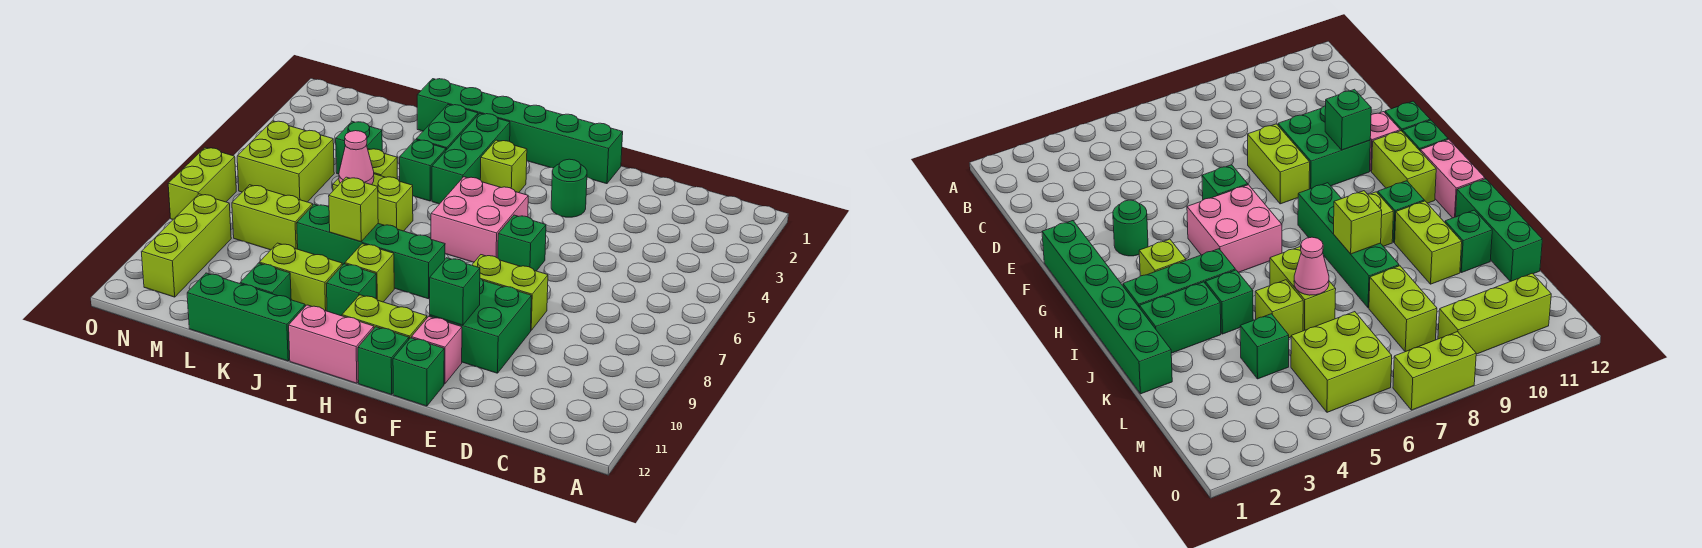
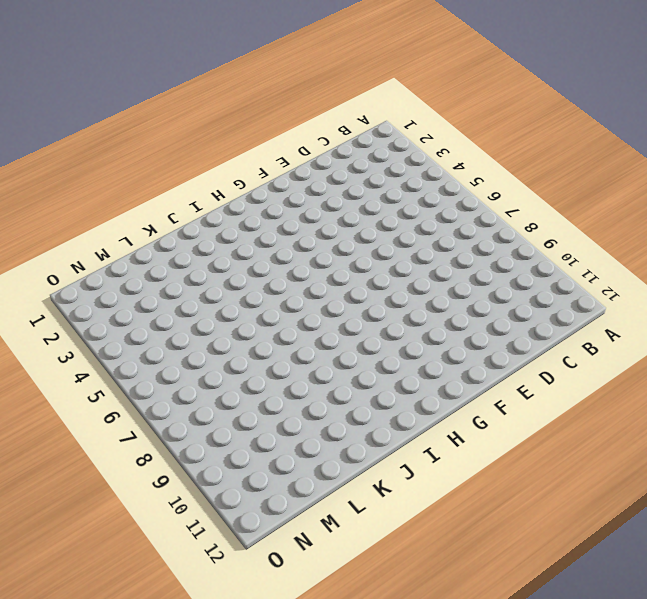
none -> lime brick E8:F8 level 1
none -> green brick E9:F10 level 1
none -> green brick F1:K1 level 1
none -> green round brick F3 level 1

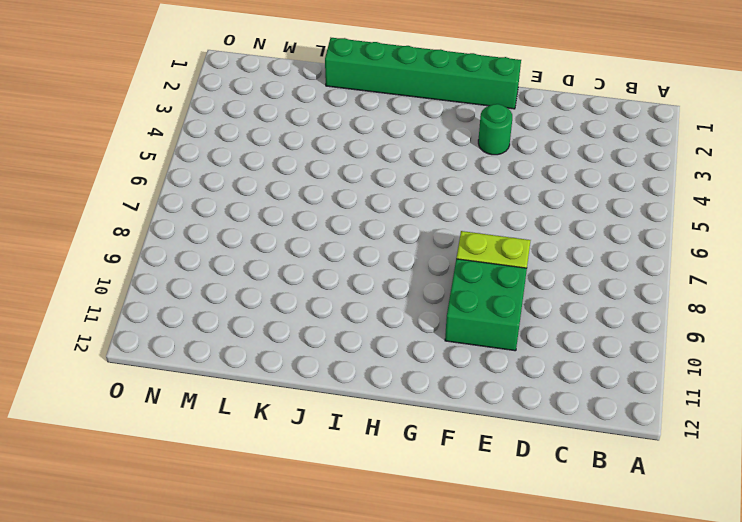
none -> green brick F6 level 1
none -> pink brick F11 level 1
none -> green brick F12 level 1
none -> pink brick G5:H6 level 1

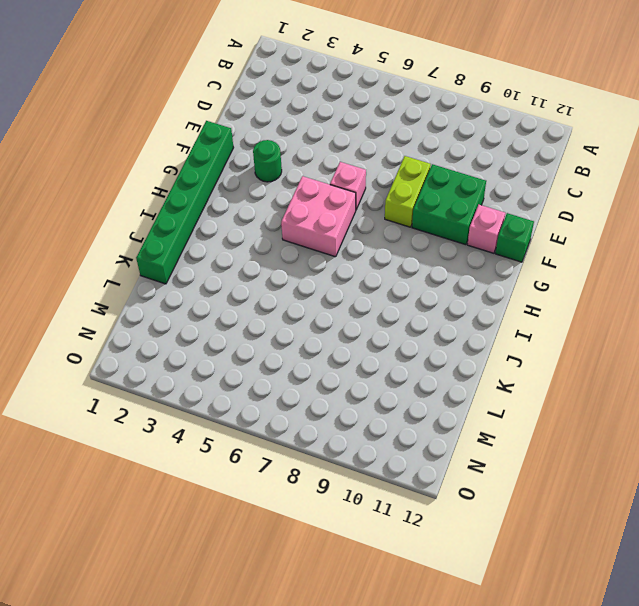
pink brick F6 level 1 -> green brick F6 level 1
none -> lime brick G11:H11 level 1
none -> green brick G12 level 1
none -> lime brick H3 level 1
none -> green brick H8:K8 level 1

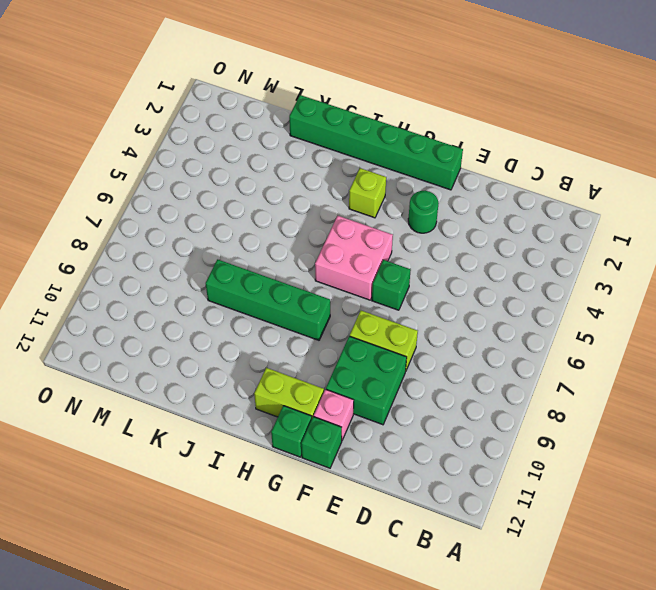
none -> pink brick H12:I12 level 1
none -> green brick I2:I4 level 1
none -> lime brick I9 level 1
none -> green brick I10 level 1

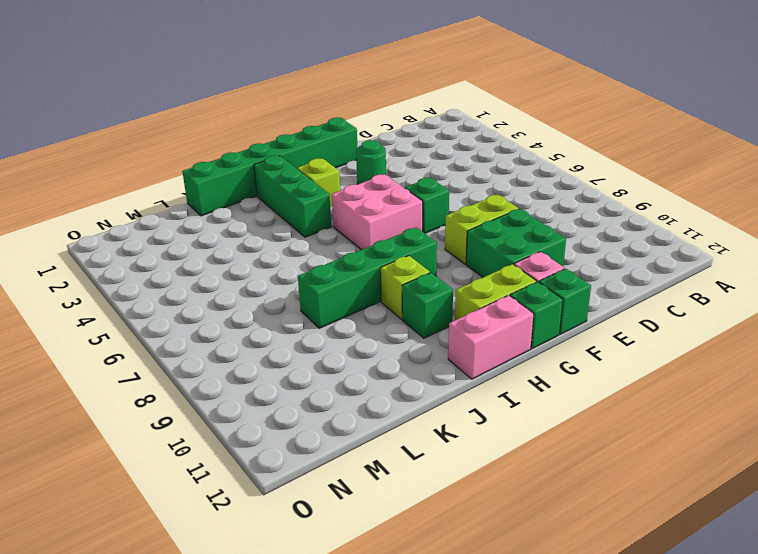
none -> green brick J2:J3 level 1
none -> green brick J4 level 1
none -> lime brick J6:K6 level 1
none -> lime brick J10:K10 level 1

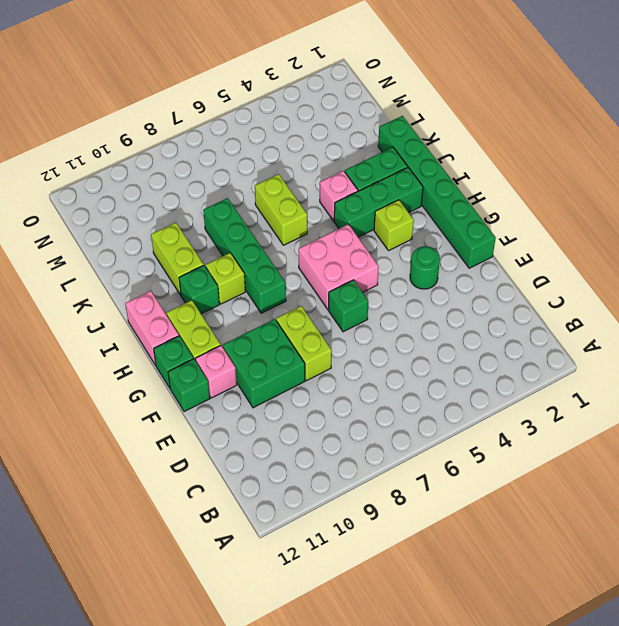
pink brick J4 level 1 -> green brick J4 level 1
none -> green brick J12:L12 level 1
none -> lime brick K5 level 1
none -> green brick K11 level 1
none -> green brick L4 level 1

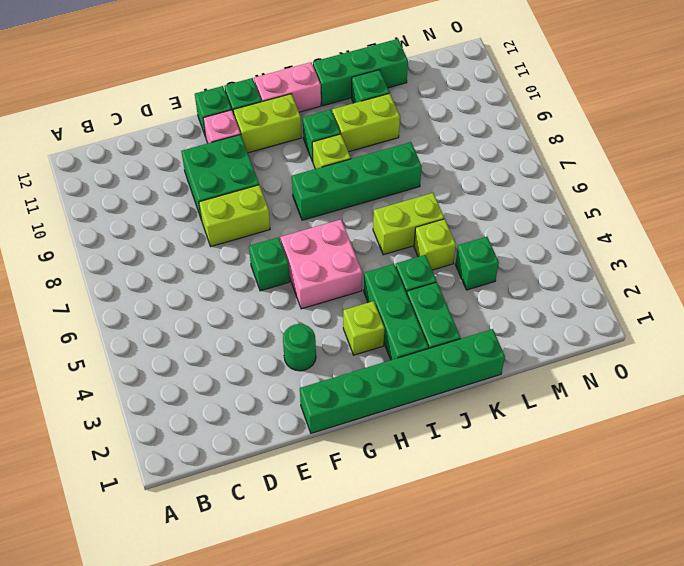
none -> lime brick L8:M8 level 1
none -> lime brick M5:N6 level 1
none -> lime brick N9:N11 level 1
none -> lime brick O7:O8 level 1

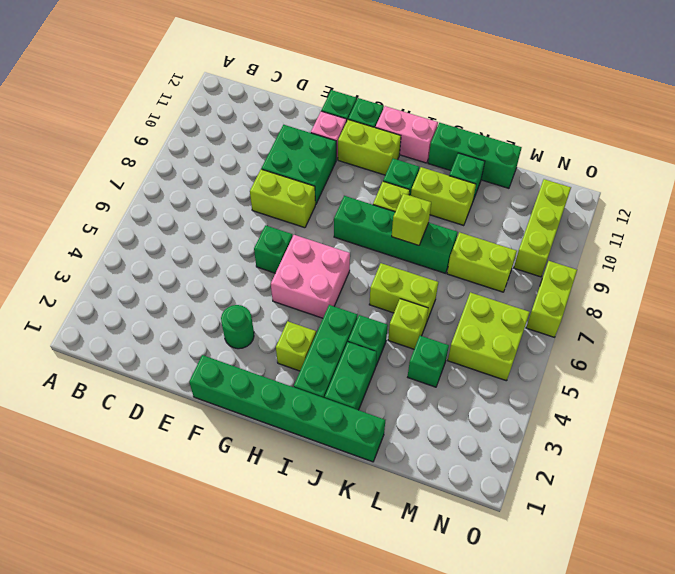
none -> green brick F10 level 2
none -> pink cone K6 level 2

